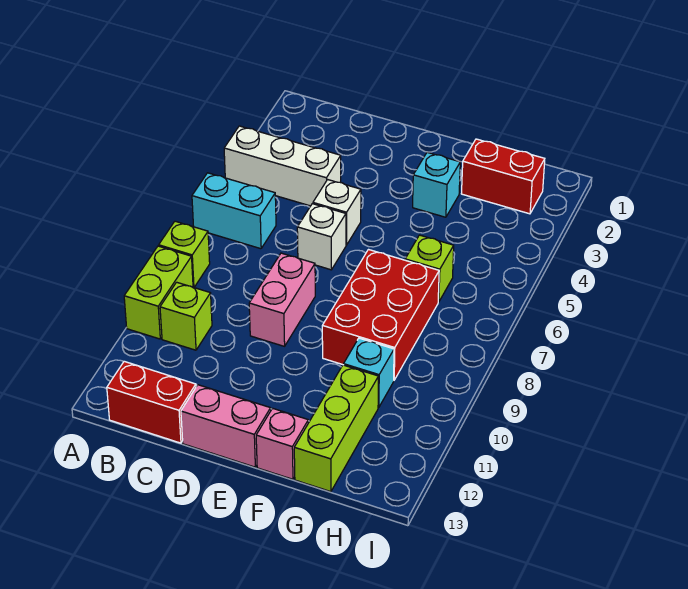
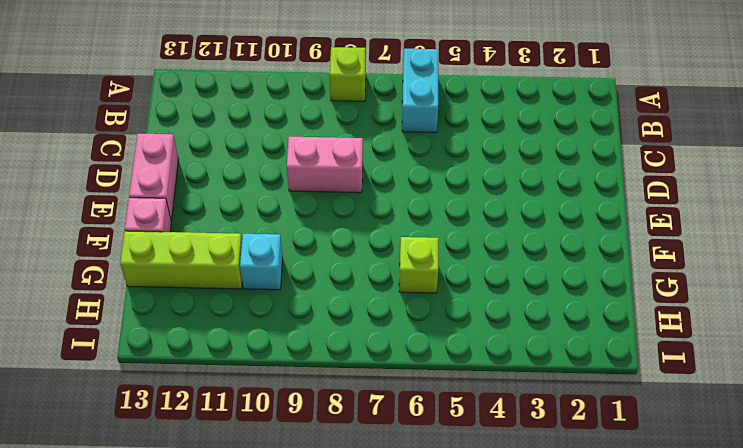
none -> white brick A4:C4 level 1
none -> lime brick A9:A10 level 1
none -> lime brick B10 level 1

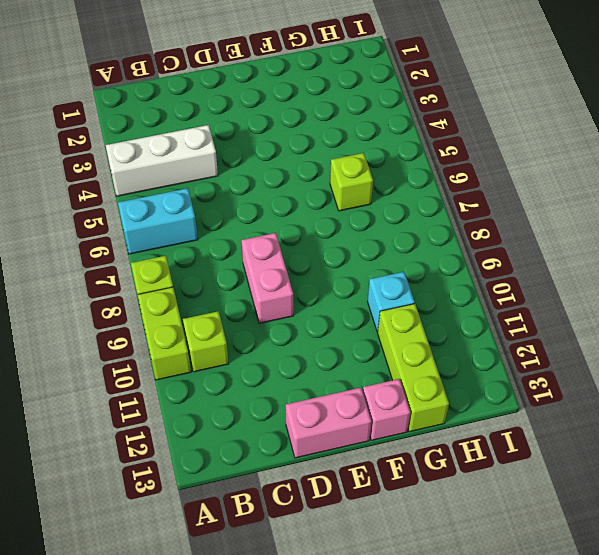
none -> red brick B13:C13 level 1
none -> white brick D5 level 1
none -> white brick D6 level 1

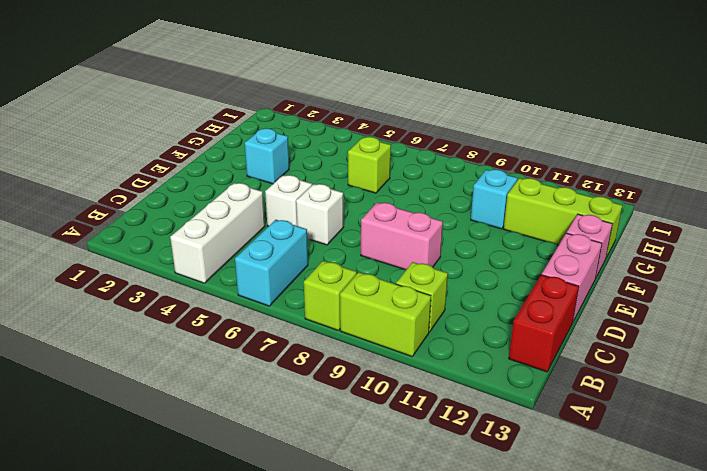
none -> red brick F7:G9 level 1
none -> red brick G2:H2 level 1

